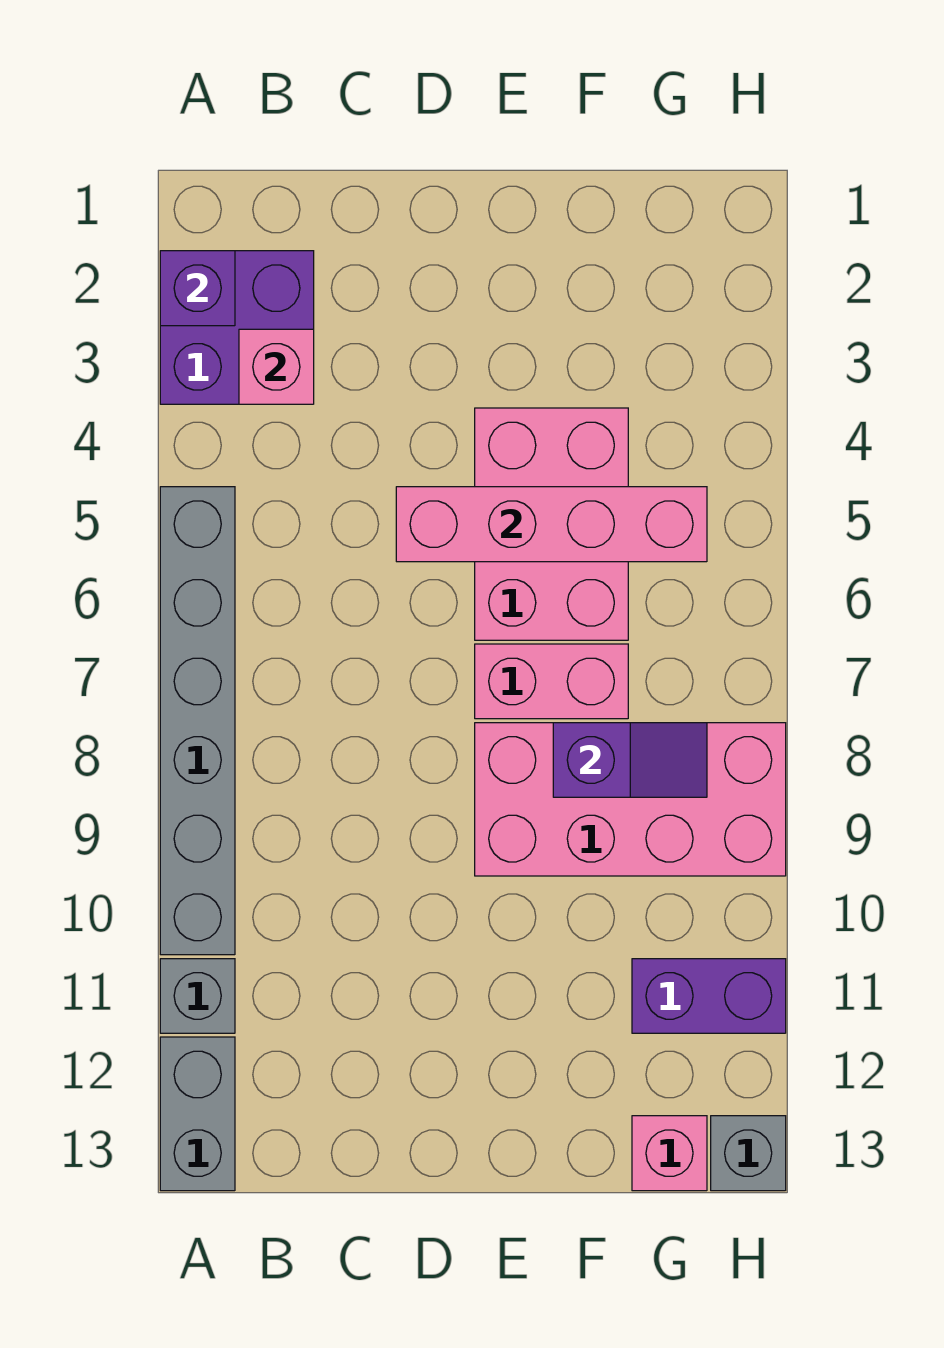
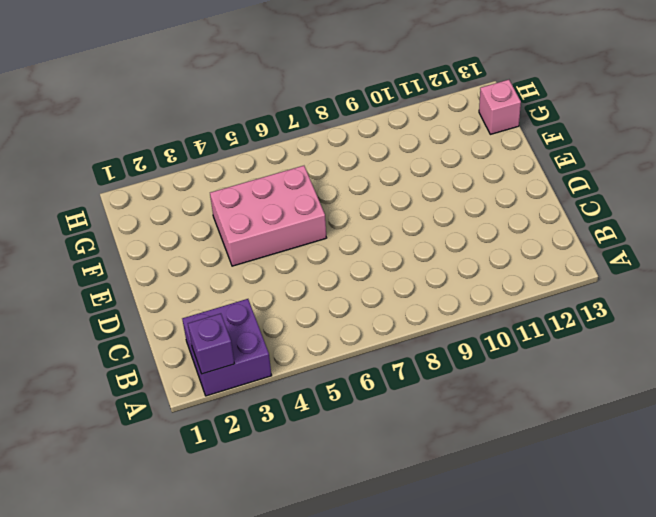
none -> grey brick A5:A10 level 1
none -> grey brick A11 level 1
none -> grey brick A12:A13 level 1

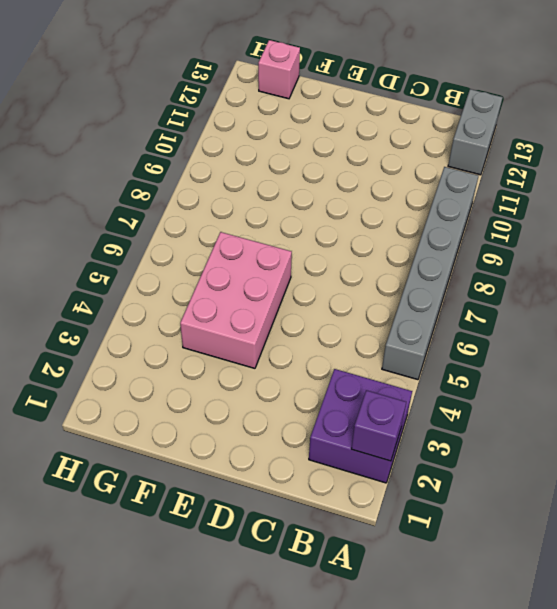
none -> grey brick A11 level 1
none -> pink brick E7:F7 level 1
none -> pink brick E8:H9 level 1

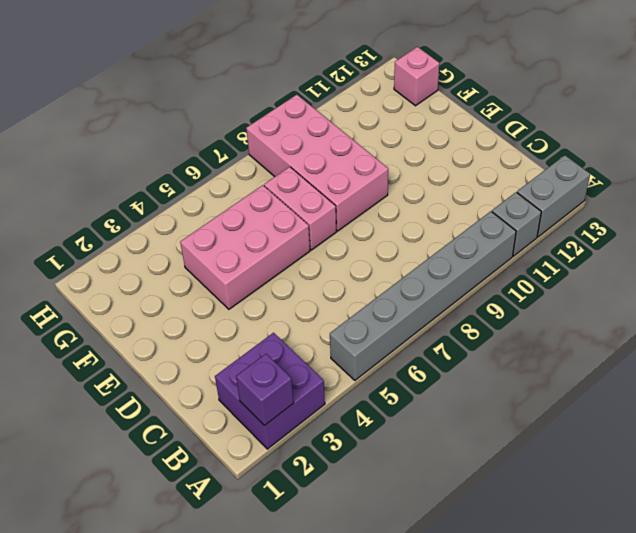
none -> purple brick G11:H11 level 1
none -> grey brick H13 level 1
none -> pink brick B3 level 2

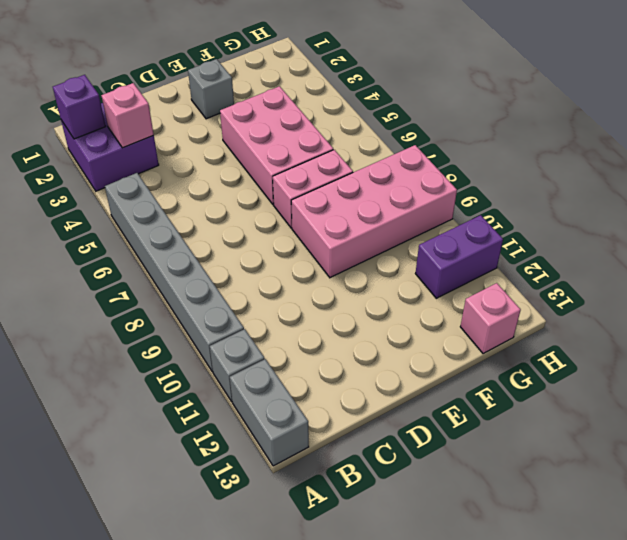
grey brick E2 level 1 -> grey brick H13 level 1
none -> pink brick D5:G5 level 2
none -> purple slope F8:G8 level 2 top F

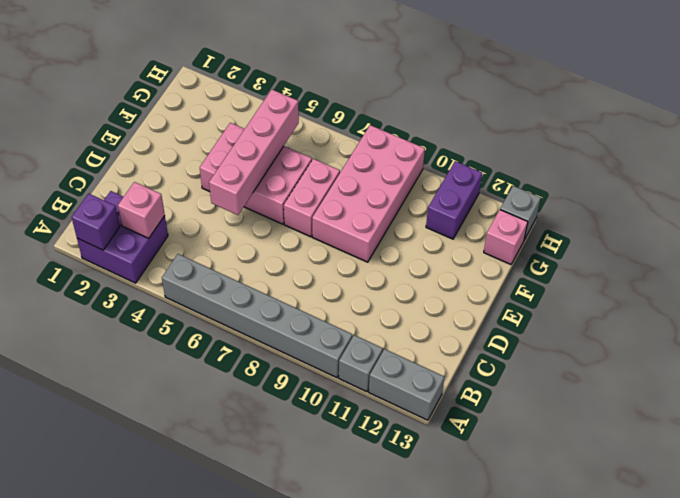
none -> purple slope F8:G8 level 2 top F

